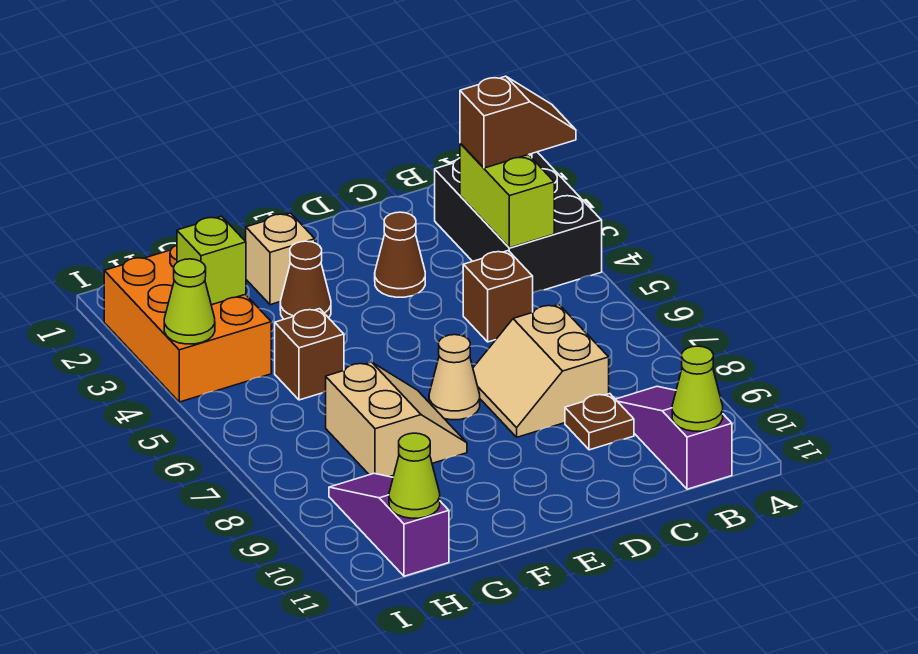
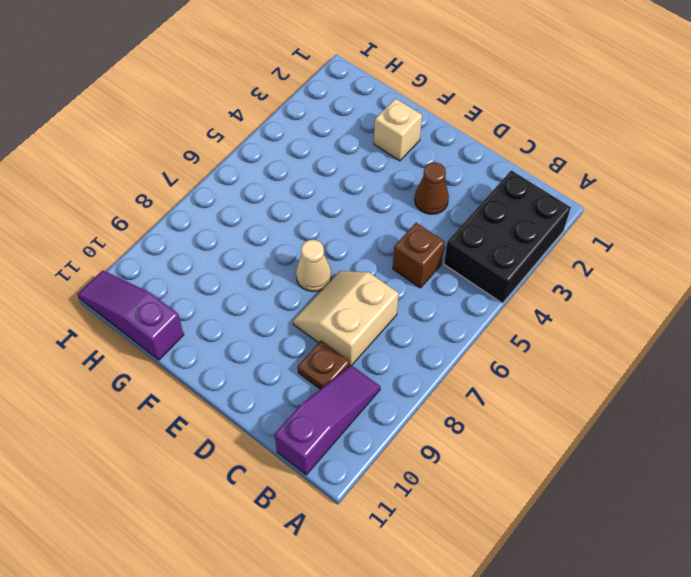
purple slope G11:I11 level 1 top G -> purple slope H9:H11 level 1 top 11
none -> brown cone F3 level 1
none -> tan slope F7:G8 level 1 top G
none -> brown brick G5 level 1

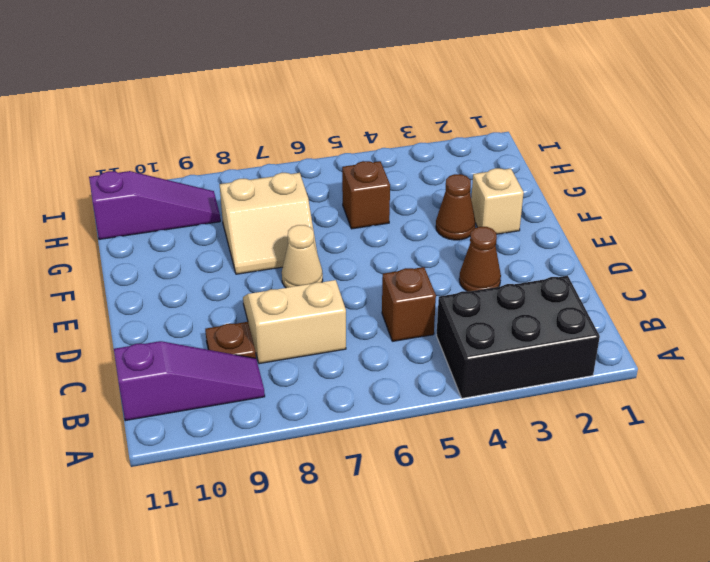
none -> orange brick H2:I4 level 1
none -> lime brick B3:B4 level 2
none -> lime cone B11 level 2

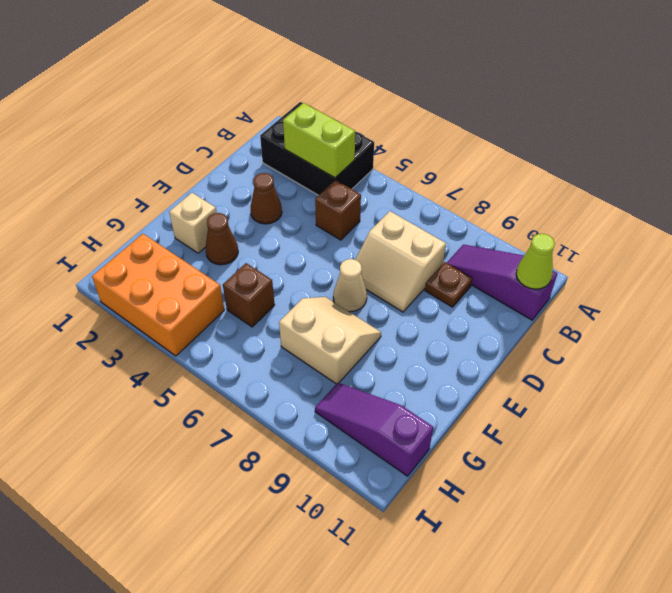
none -> lime brick H3 level 2
none -> lime cone H11 level 2
none -> lime cone I4 level 2

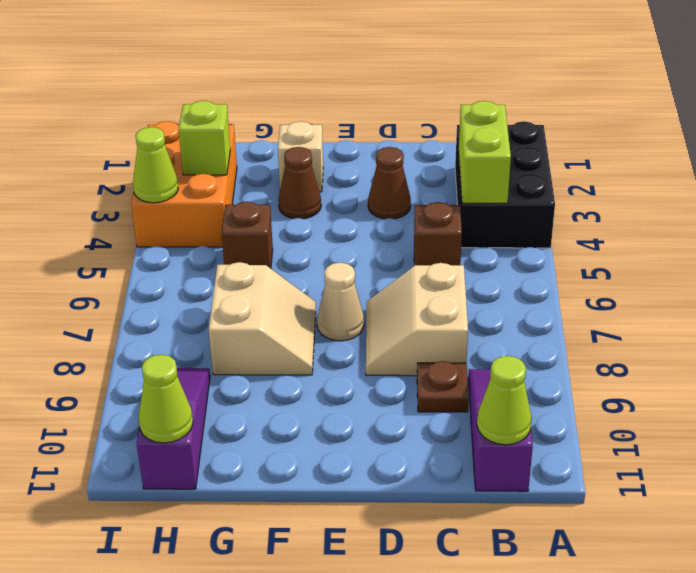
none -> brown slope A3:B3 level 3 top B

